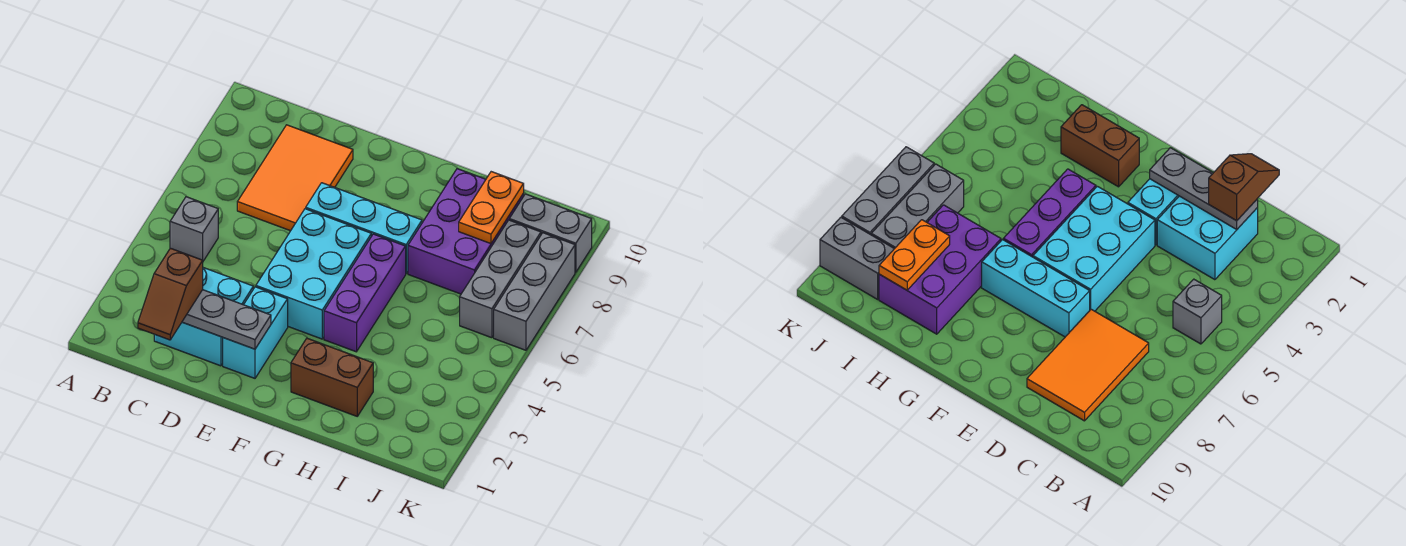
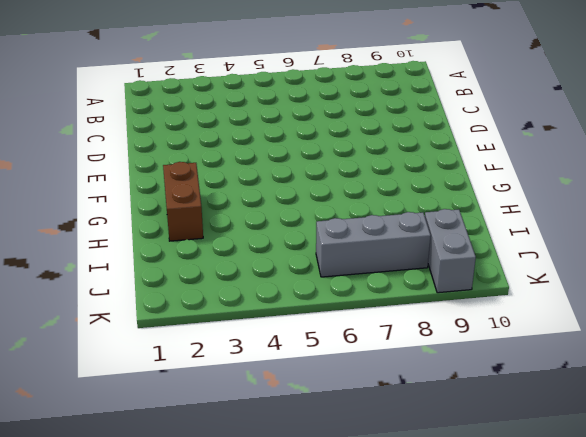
none -> grey brick B5 level 1
none -> cyan brick C2:D3 level 1
none -> orange tile C7:D9 level 1

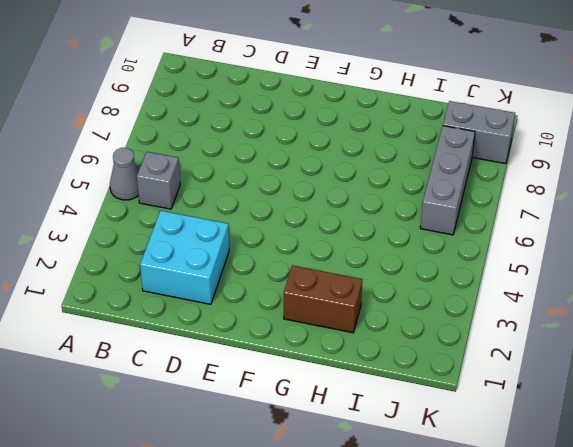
grey cone A5 level 1 -> none
none -> orange tile C7:D9 level 1
none -> cyan brick E2:E3 level 1
none -> cyan brick E4:F6 level 1

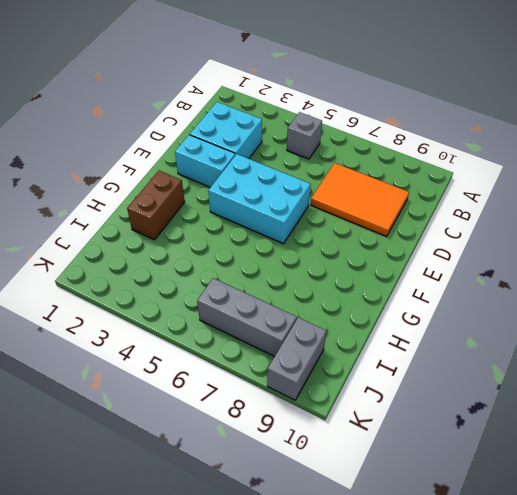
none -> cyan brick E7:G7 level 1
none -> purple brick G4:G6 level 1
none -> purple brick H7:I9 level 1

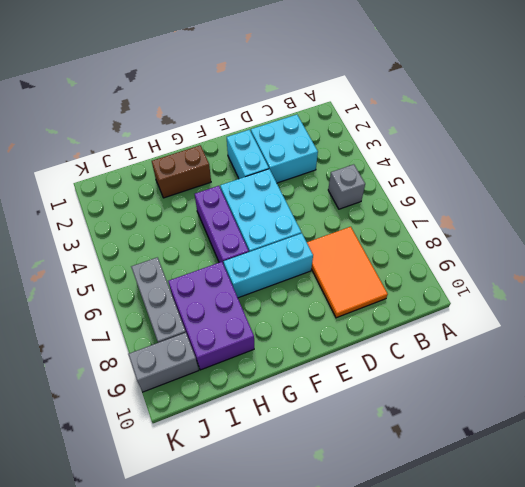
none -> grey brick K6:K8 level 1
none -> grey plate C2:E2 level 2
none -> orange plate I8:I9 level 2

